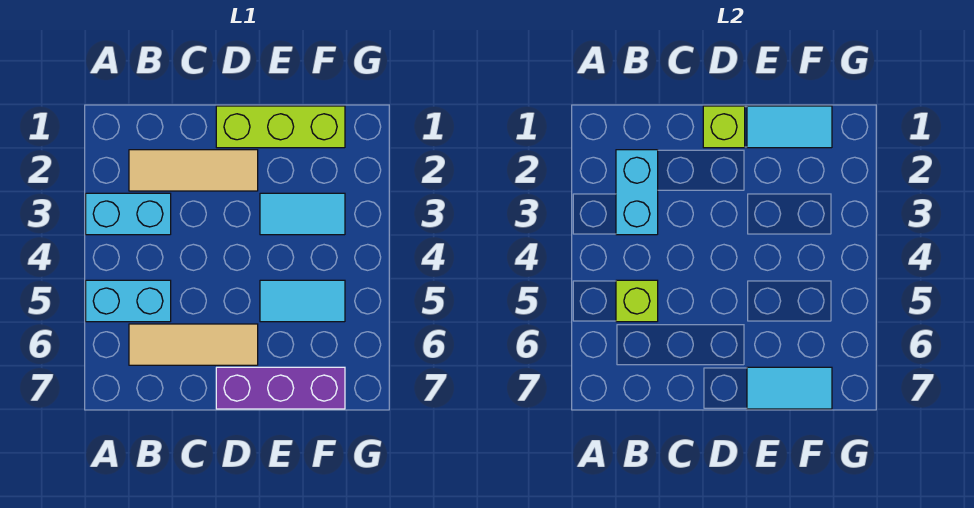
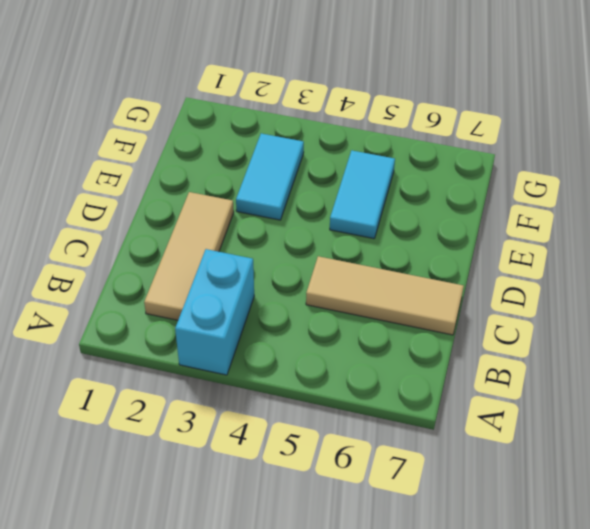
tan tile C5:C7 level 1 -> tan tile B6:D6 level 1
none -> cyan brick A5:B5 level 1
none -> lime brick D1:F1 level 1
none -> purple brick D7:F7 level 1

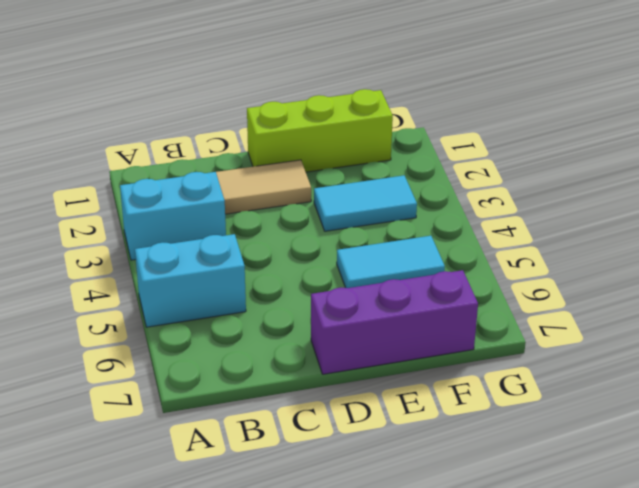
none -> tan tile B6:D6 level 1
none -> cyan brick B2:B3 level 2
none -> lime brick B5 level 2

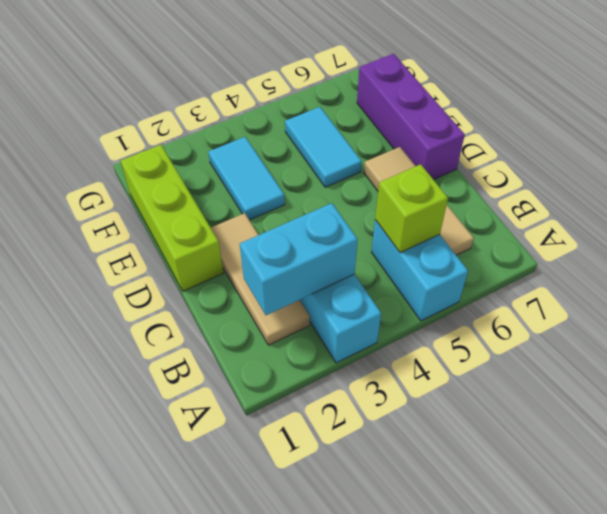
none -> lime brick D1 level 2
none -> cyan tile E1:F1 level 2
none -> cyan tile E7:F7 level 2

